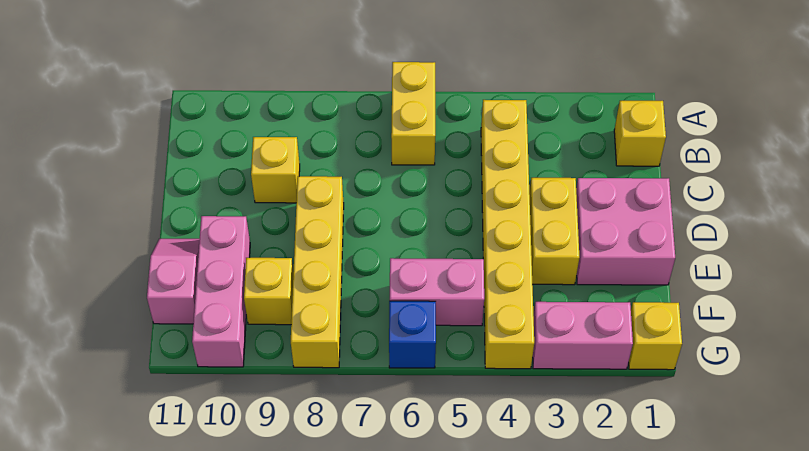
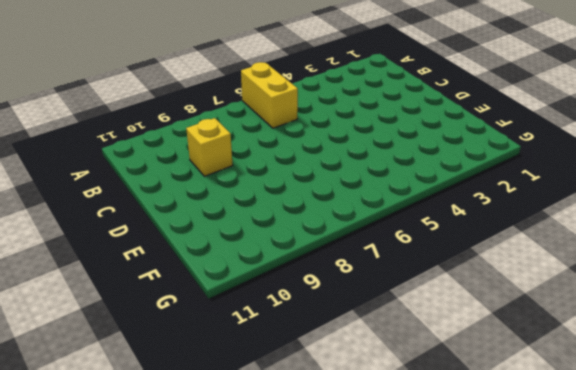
none -> yellow brick B1 level 1
none -> yellow brick B4:G4 level 1
none -> pink brick D1:E2 level 1

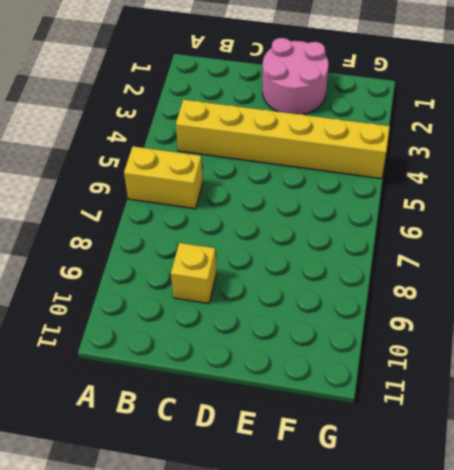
pink round brick D1:E2 level 1 -> pink brick D1:E2 level 1
none -> yellow brick B1 level 1
none -> yellow brick D3:E3 level 1
none -> yellow brick D8:G8 level 1

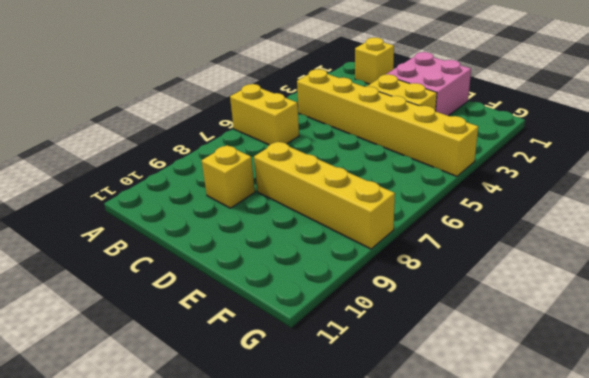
none -> pink brick E10:G10 level 1
none -> pink slope E11:F11 level 1 top F
none -> pink brick F5:F6 level 1

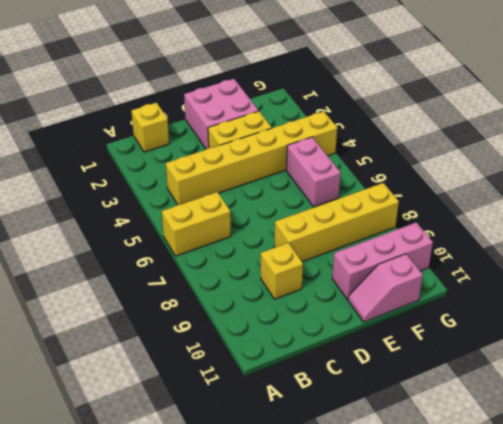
none -> yellow brick F9 level 1
none -> yellow brick G1 level 1
none -> pink brick G2:G3 level 1

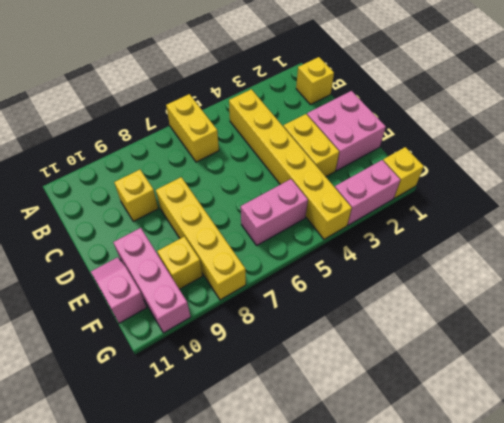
none -> blue brick G6 level 1

